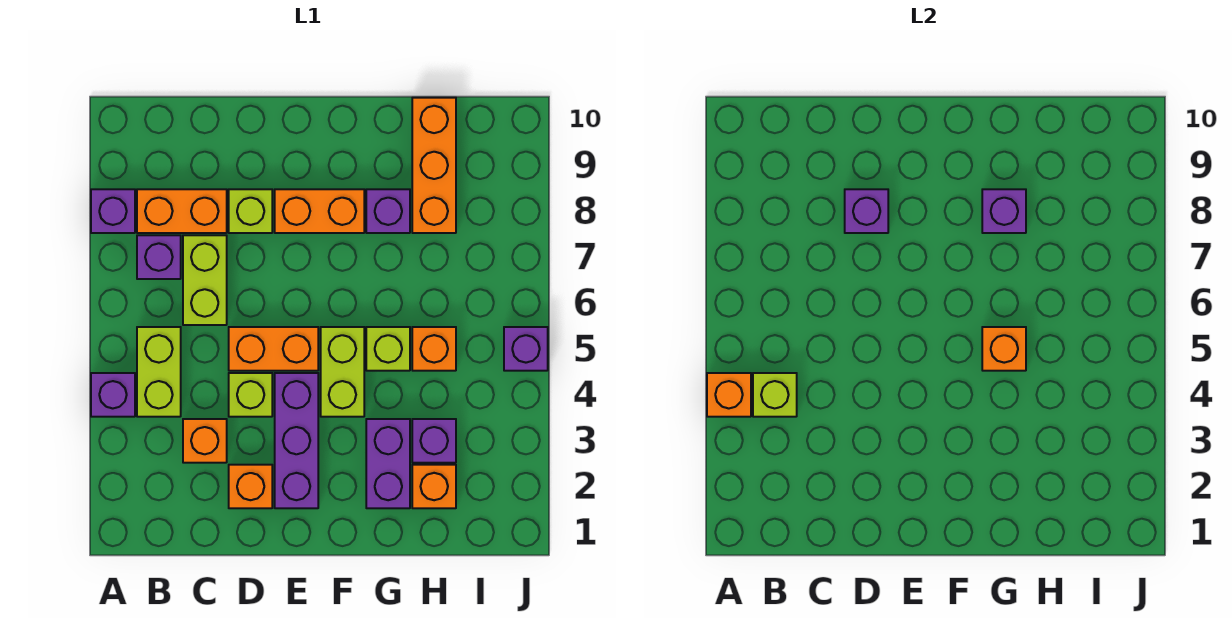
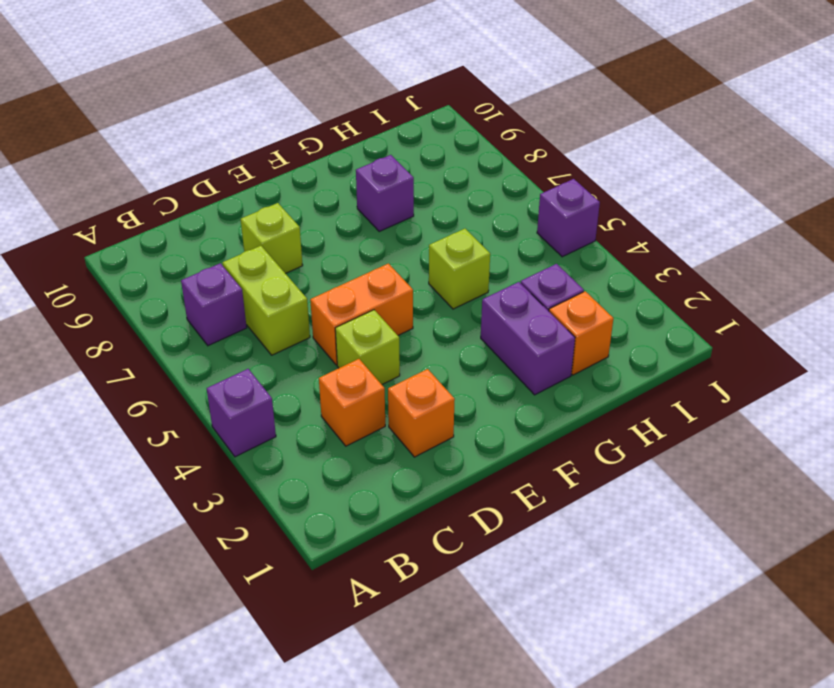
none -> purple brick A8 level 1
none -> lime brick B4:B5 level 1
none -> orange brick B8:C8 level 1

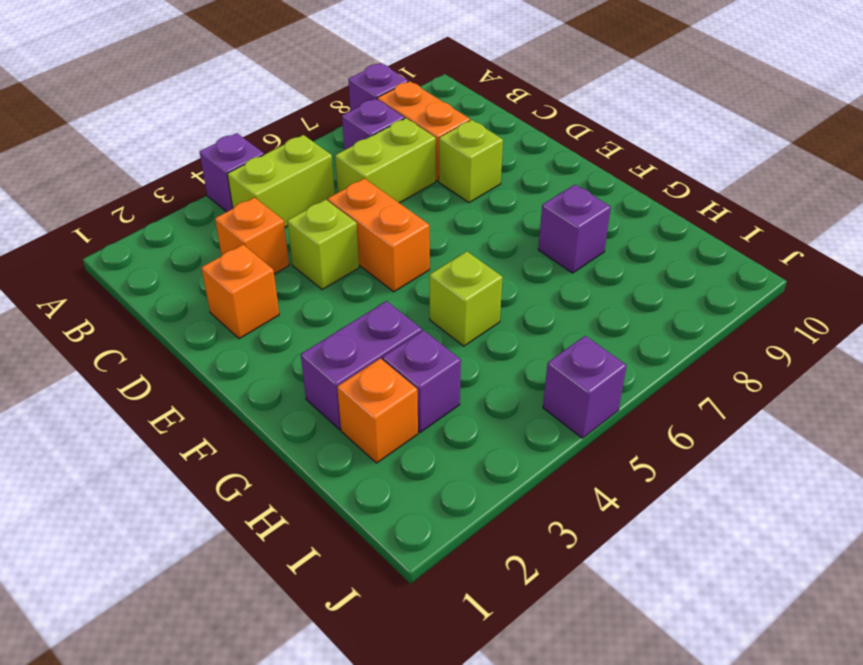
none -> purple brick E2:E4 level 1
none -> orange brick E8:F8 level 1
none -> lime brick F4:F5 level 1

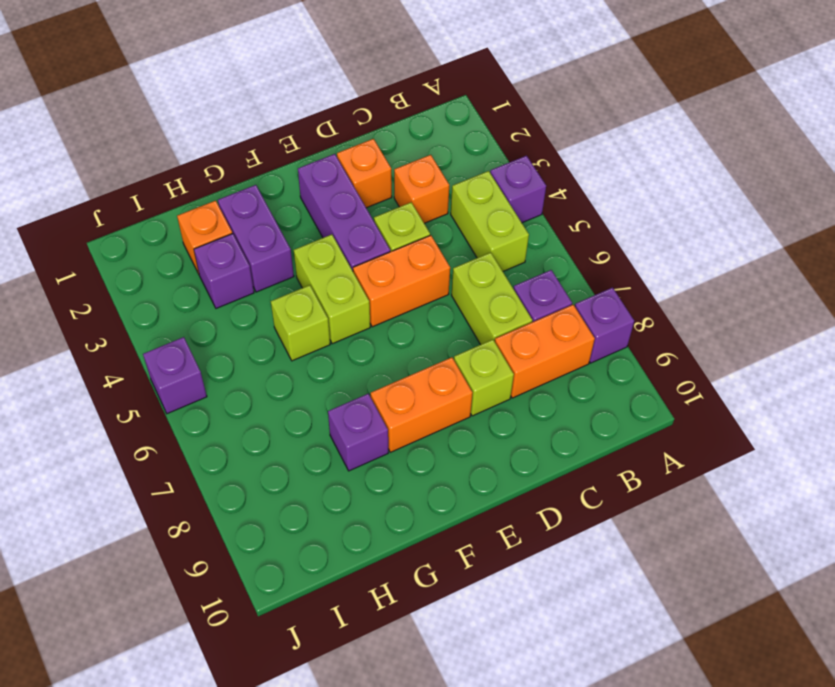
none -> orange brick H5 level 1
none -> orange brick H8:H10 level 1
none -> orange brick A4 level 2

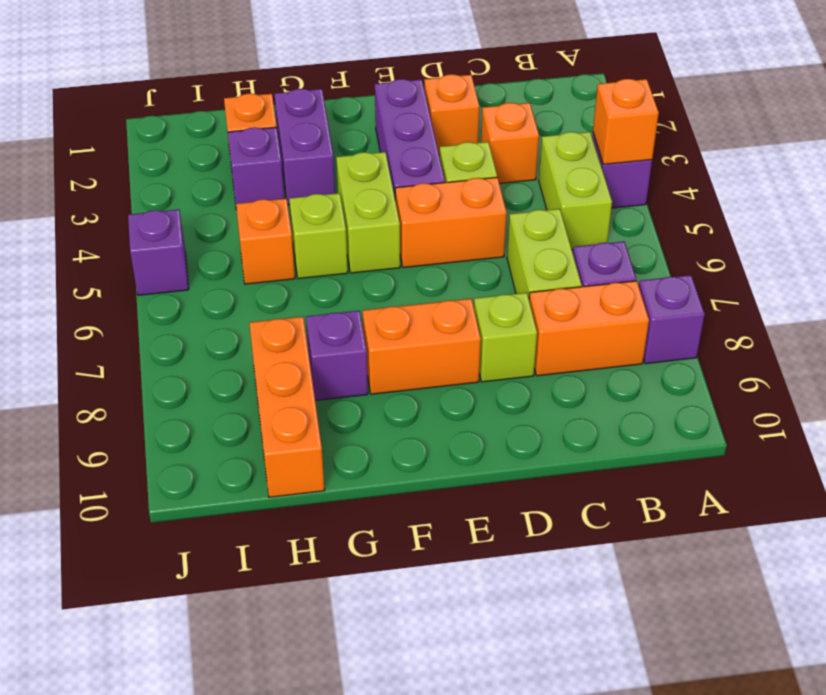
none -> lime brick B4 level 2
none -> purple brick D8 level 2
none -> orange brick G5 level 2

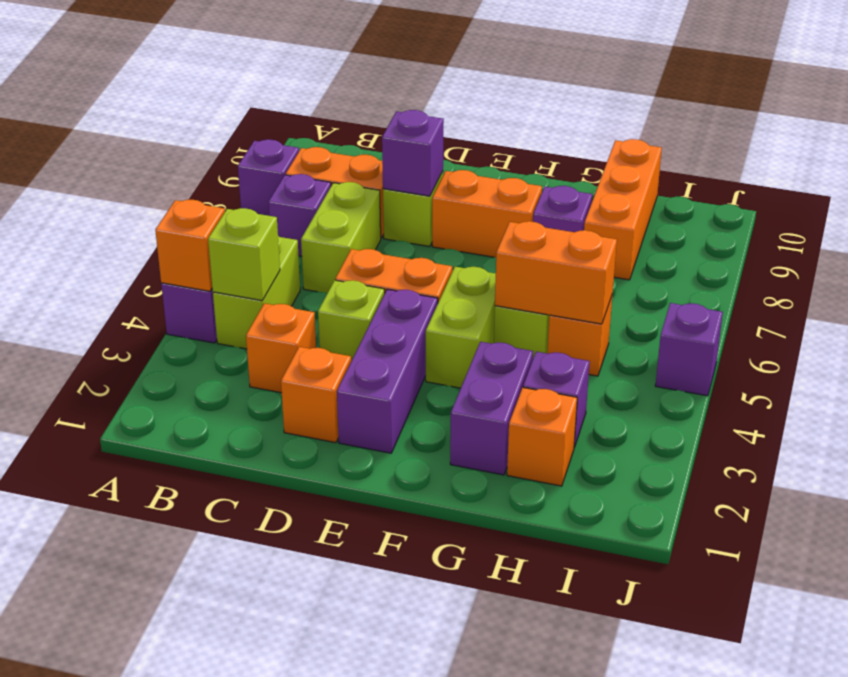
orange brick G5:H5 level 2 -> orange brick G5 level 2
none -> purple brick G8 level 2

